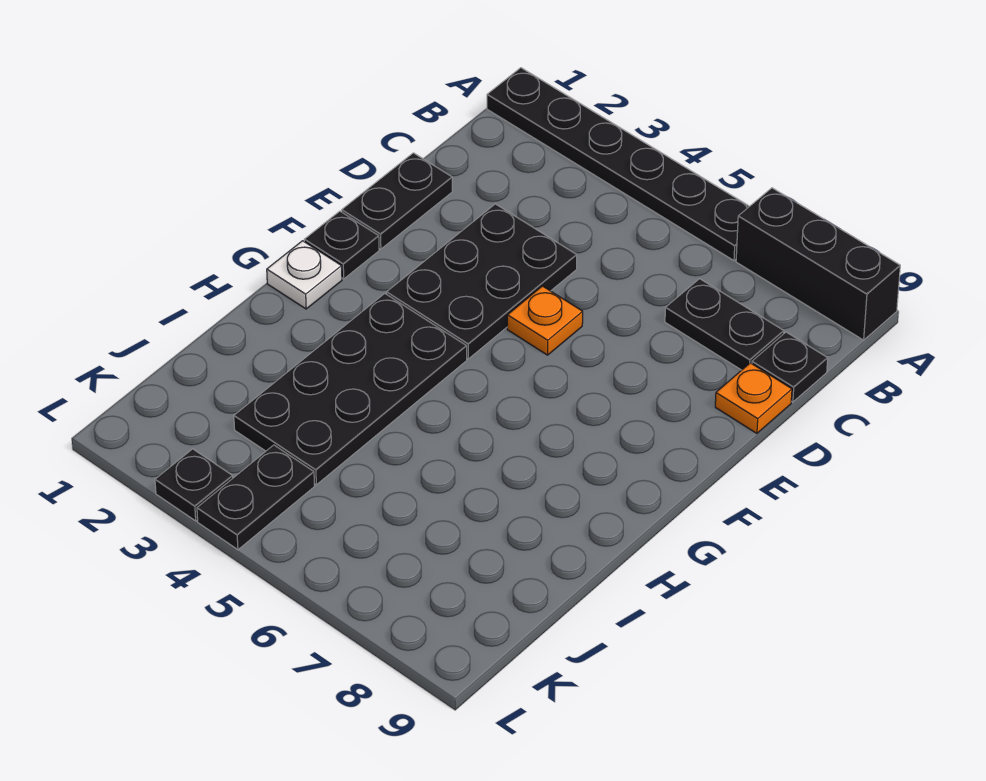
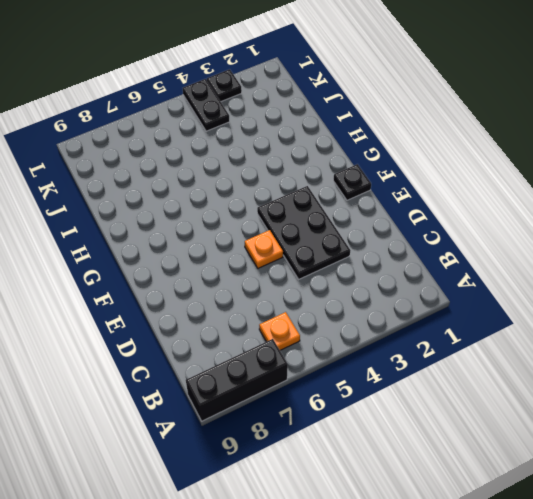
orange plate B6 level 1 -> orange plate D9 level 1
none -> black plate A1:A6 level 1
none -> black plate C7:C8 level 1
none -> black plate C9 level 1

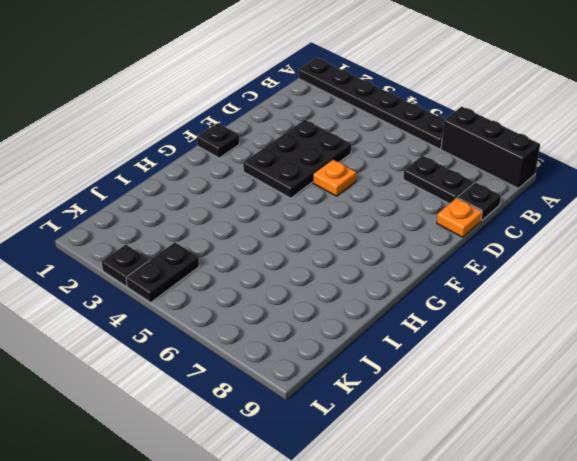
none -> black plate D1:E1 level 1
none -> white plate G1 level 1
none -> black plate G3:J4 level 1

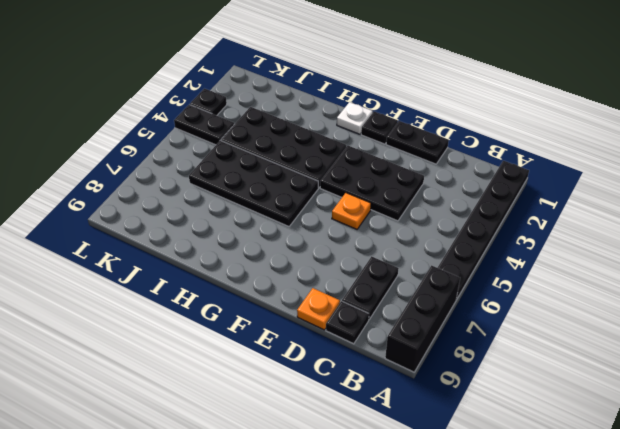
black plate G5:J6 level 1 -> none

